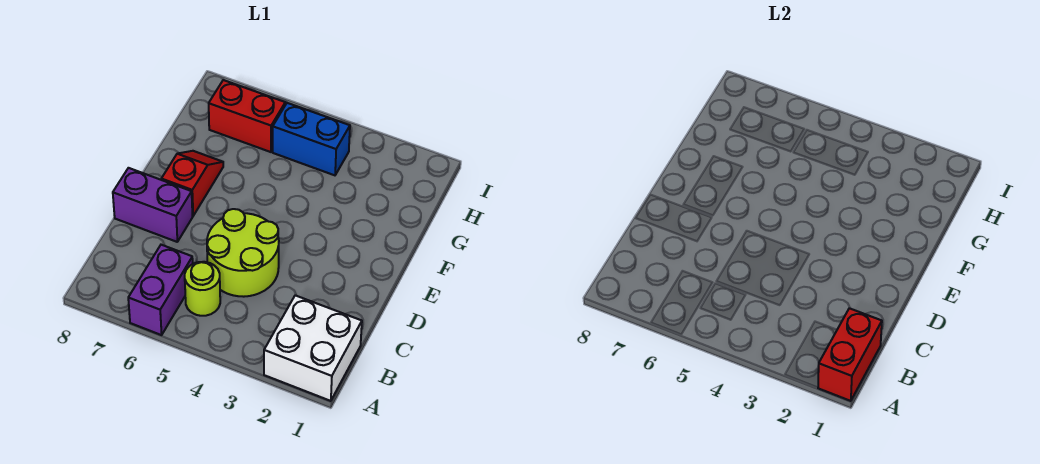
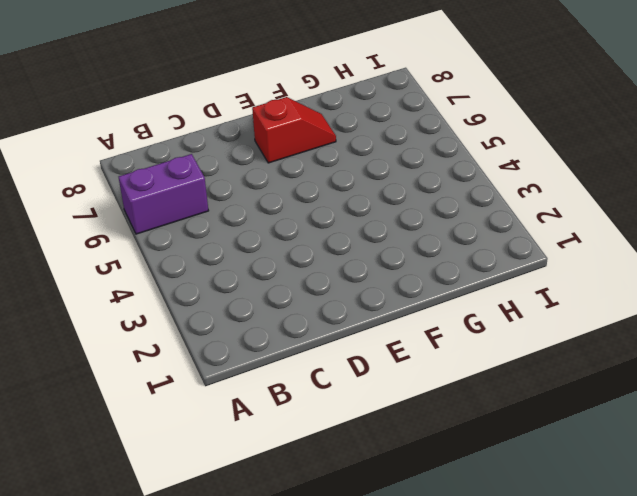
none -> white brick A1:B2 level 1
none -> lime round brick B5 level 1

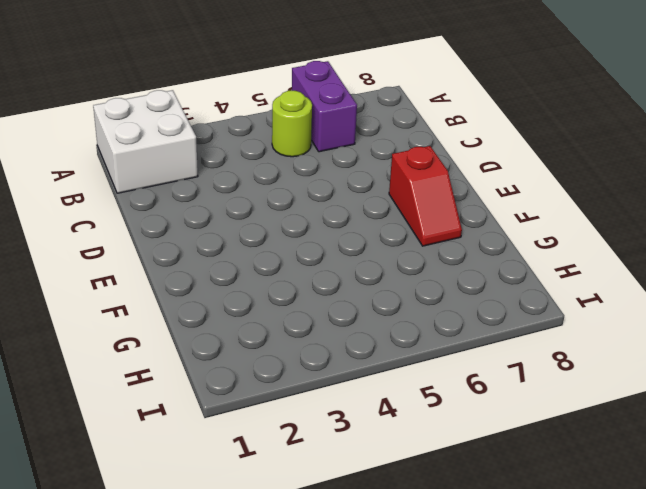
none -> lime round brick C4:D5 level 1
none -> purple brick D7:D8 level 1

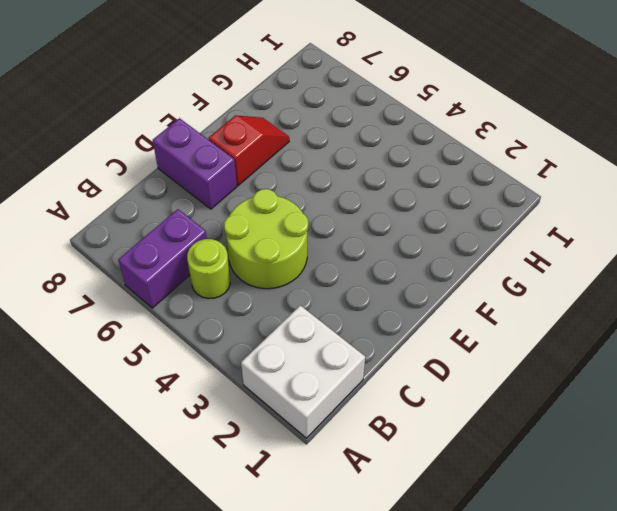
none -> blue brick H4:H5 level 1
none -> red brick H6:H7 level 1

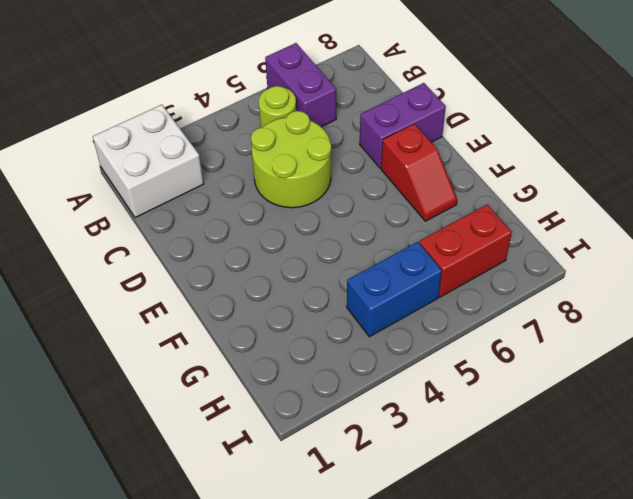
none -> red brick A1:B1 level 2

